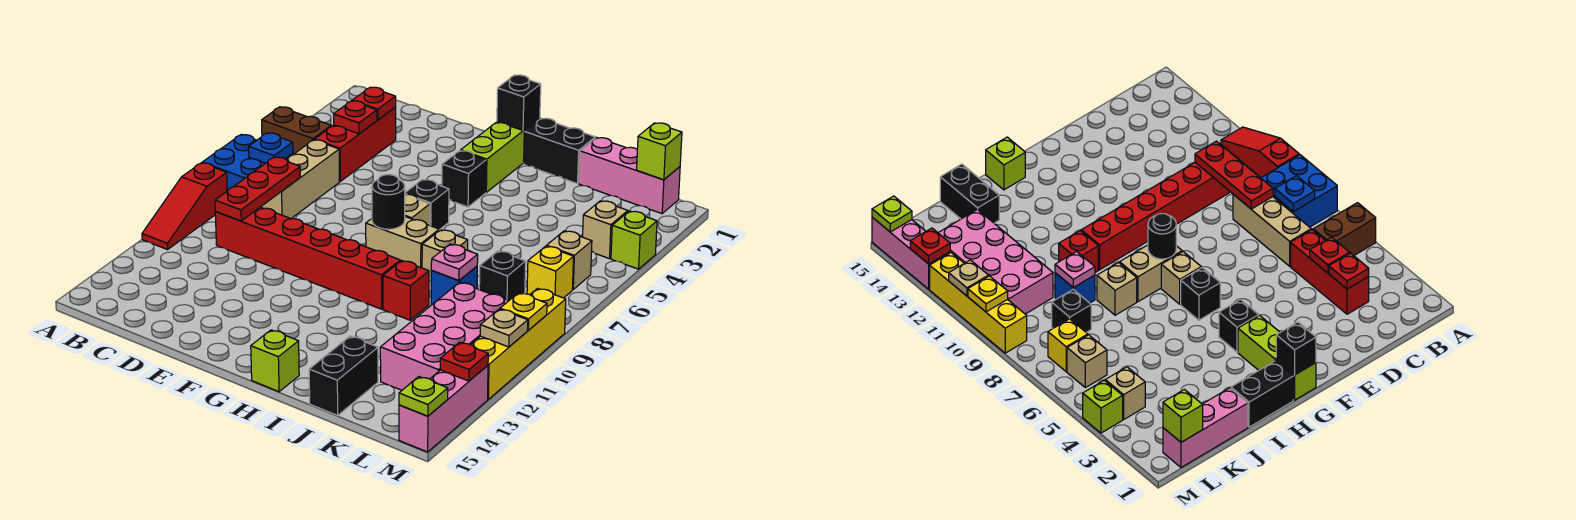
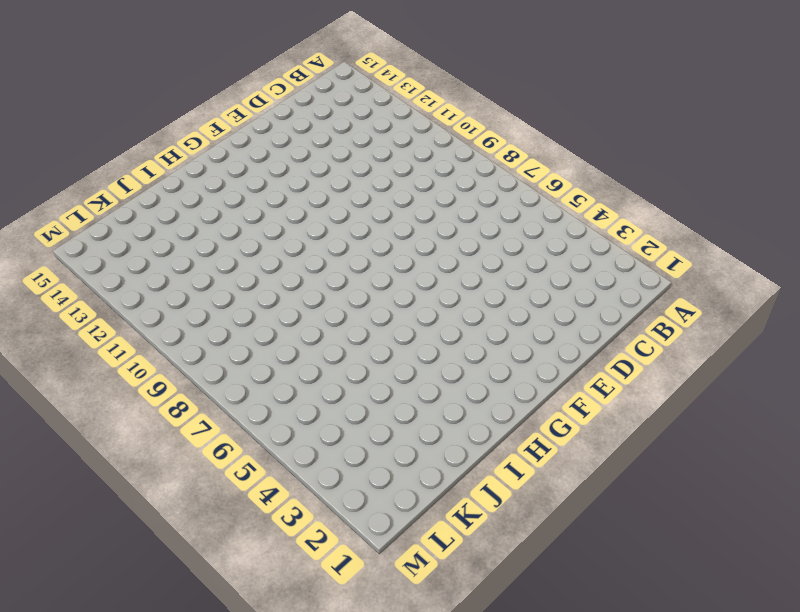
none -> brown brick A5:B5 level 1
none -> blue brick A7:B8 level 1
none -> red slope A9:A11 level 1 top 9
none -> red brick C3:C5 level 1

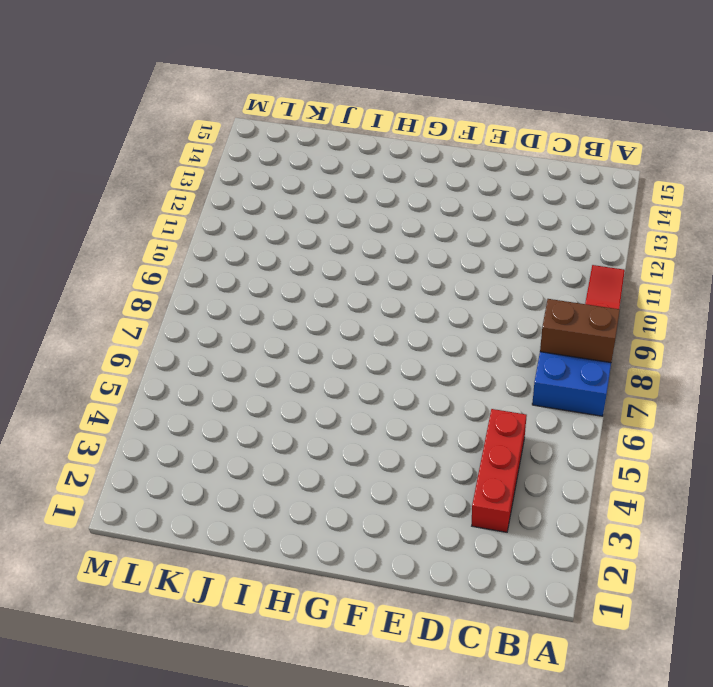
brown brick A8:B8 level 2 -> brown brick A5:B5 level 1
none -> tan brick C6:C8 level 1
none -> red brick C10:H10 level 1
none -> lime brick G1:G3 level 1
none -> black brick G4 level 1

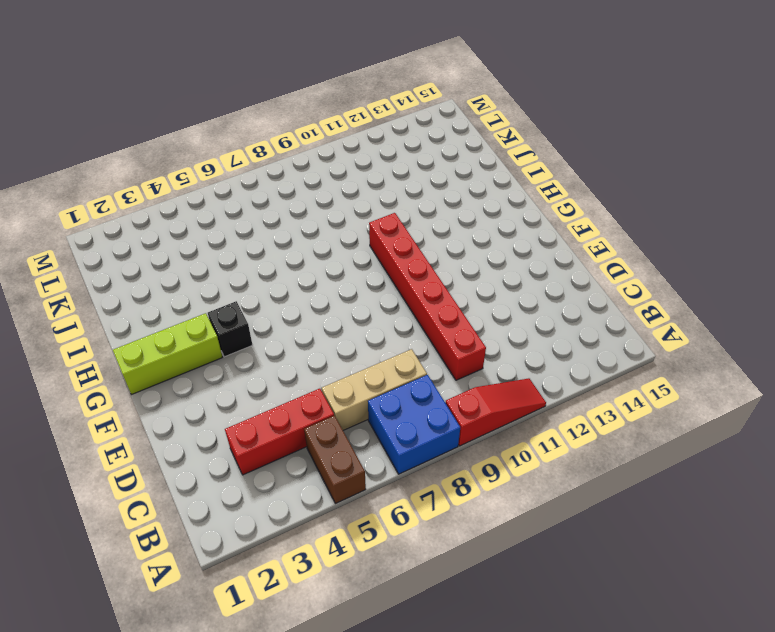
none -> black brick G6 level 1
none -> tan brick G7 level 1
none -> tan brick G8:H8 level 1
none -> black brick H1:I1 level 1

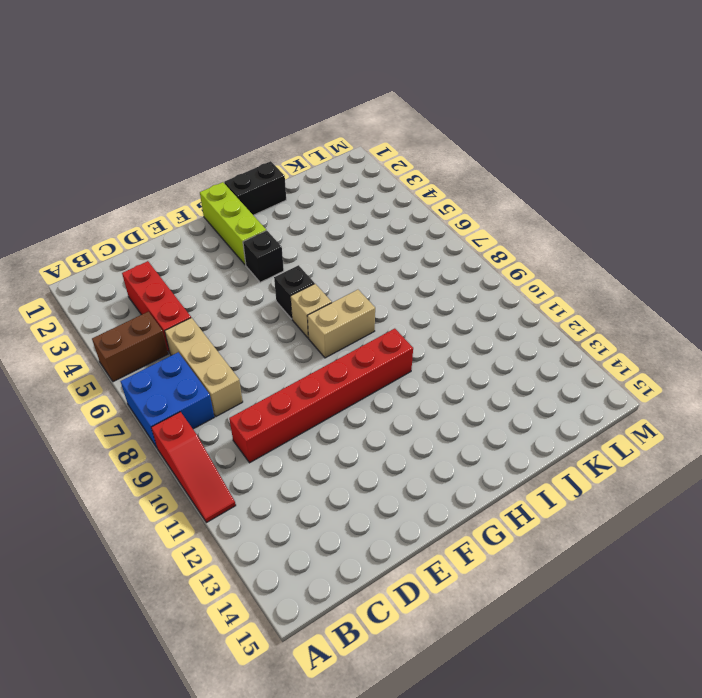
none -> lime brick H15 level 1
none -> tan brick I8 level 1
none -> red brick I10 level 1
none -> pink brick J1:L1 level 1

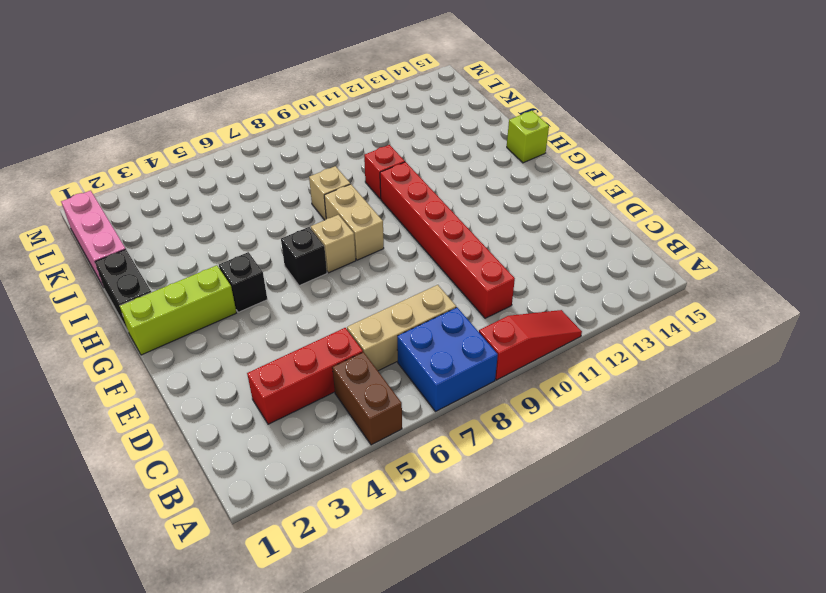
none -> blue brick J9 level 1
none -> black brick J14:J15 level 1
none -> black brick K8 level 1
none -> pink brick K10:L13 level 1

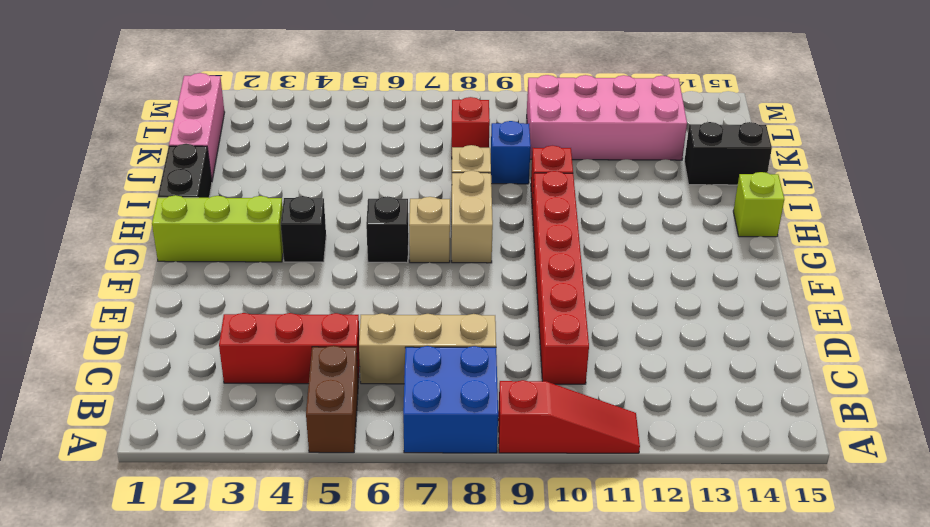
red brick K8 level 1 -> black brick K8 level 1
none -> tan brick L4 level 1
none -> tan brick L6 level 1
none -> yellow brick L7 level 1
none -> lime brick M4 level 1

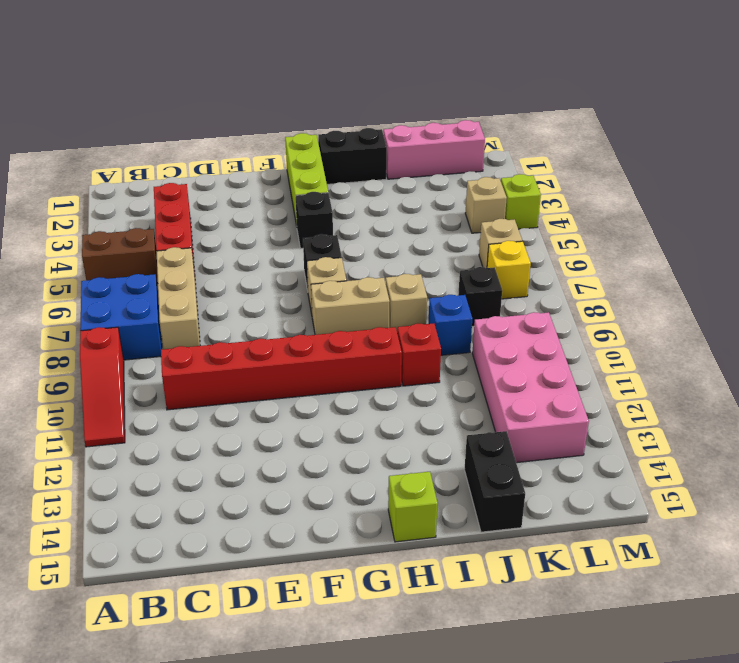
none -> yellow brick M9:M12 level 1
none -> pink brick M13:M15 level 1
none -> blue plate B7 level 2
none -> red plate C3 level 2

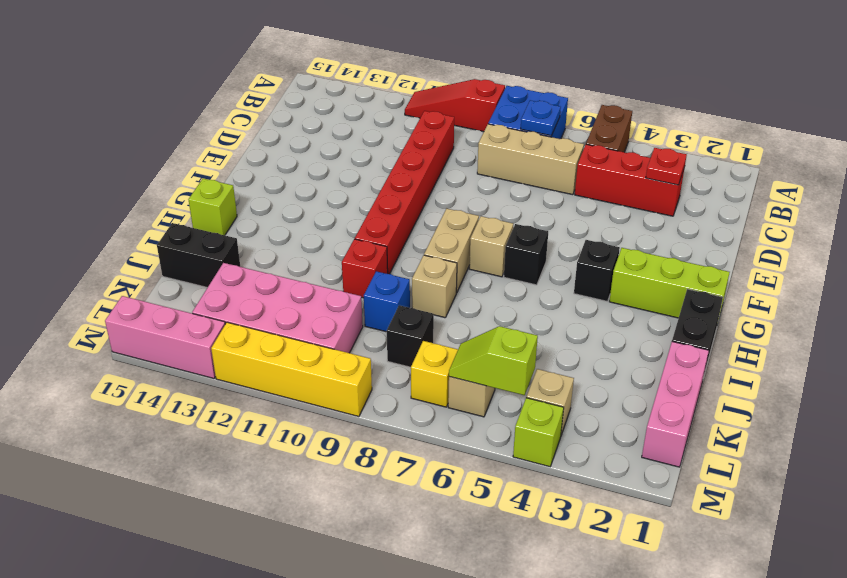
lime slope L5:L6 level 2 top 5 -> none
none -> red plate C4 level 2
none -> red plate C8:C10 level 2
none -> black brick G1 level 2
none -> black round brick G8 level 2

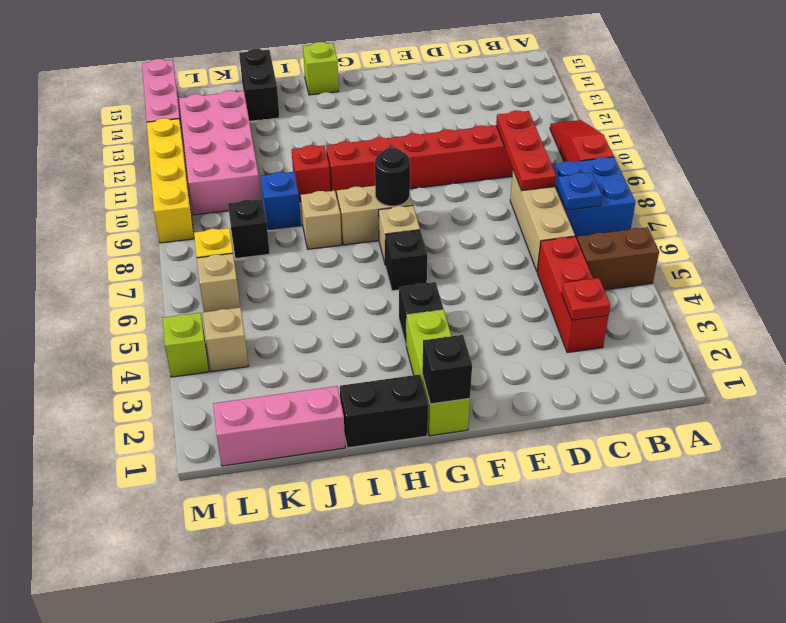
none -> red plate C4 level 2
none -> pink plate J9 level 2
none -> lime brick L1 level 2
none -> yellow plate M10 level 2

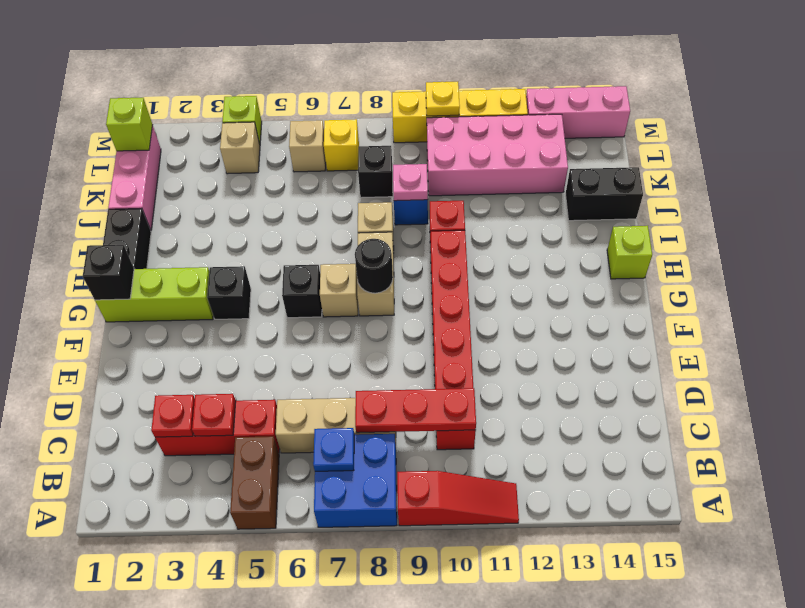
none -> tan plate M11 level 2
none -> red plate M13 level 2
none -> lime plate M15 level 2

